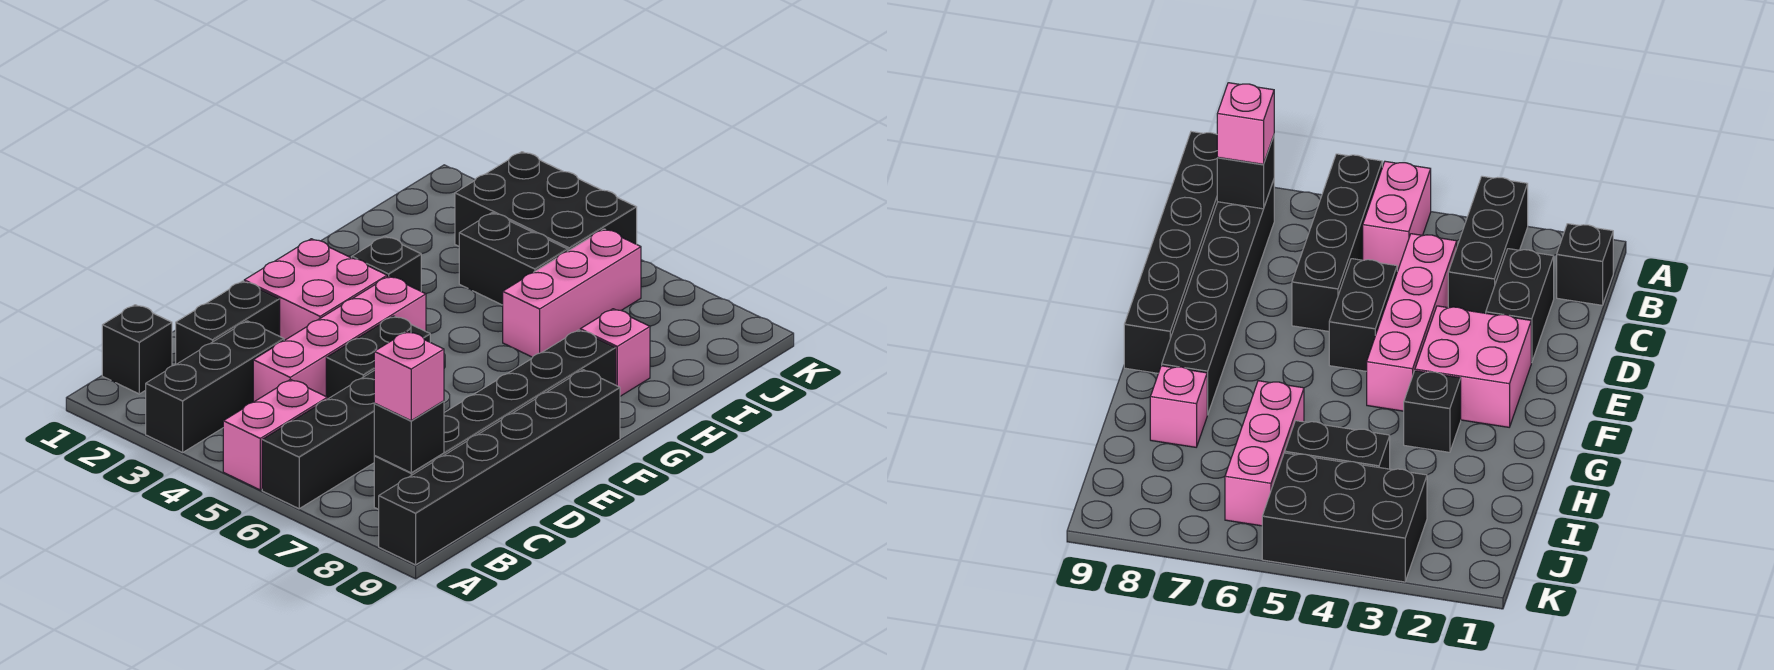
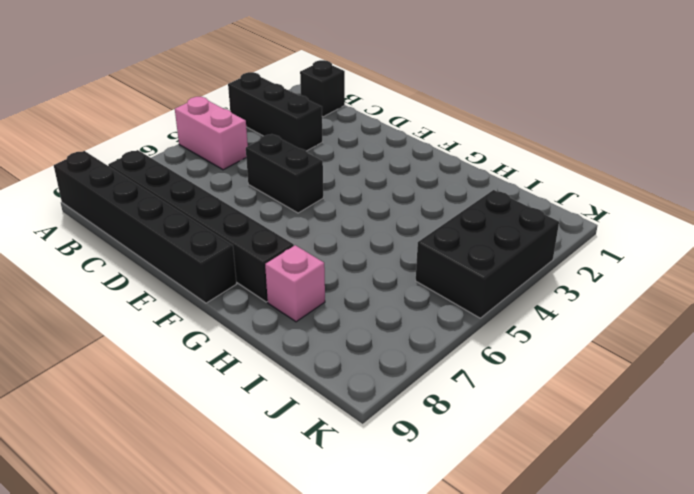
none -> black brick A6:D6 level 1
none -> black brick C2:D2 level 1
none -> pink brick C4:F4 level 1

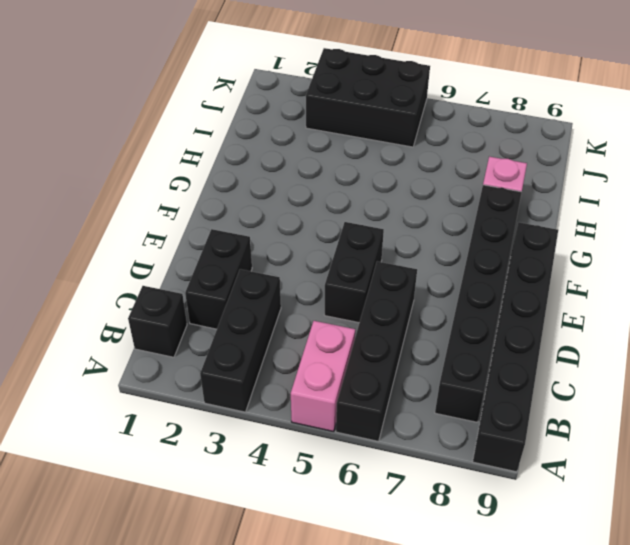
none -> pink brick C4:F4 level 1
none -> pink brick E2:F3 level 1
none -> black brick G3 level 1

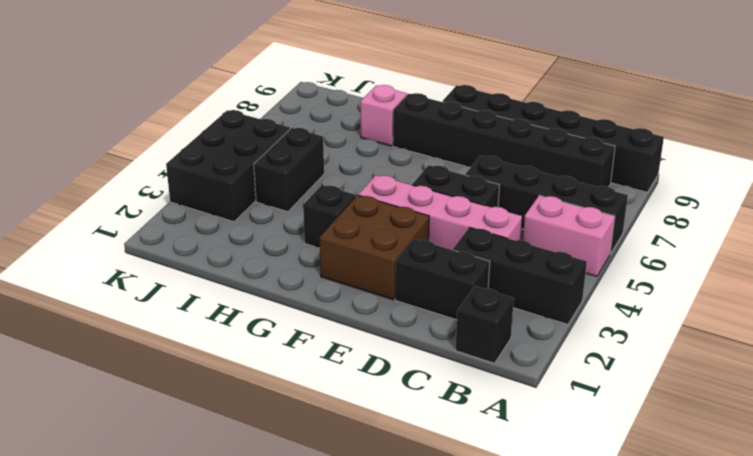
brown brick E2:F3 level 1 -> pink brick E2:F3 level 1
none -> pink brick H6:J6 level 1
none -> black brick B8 level 2
none -> pink brick B8 level 3

